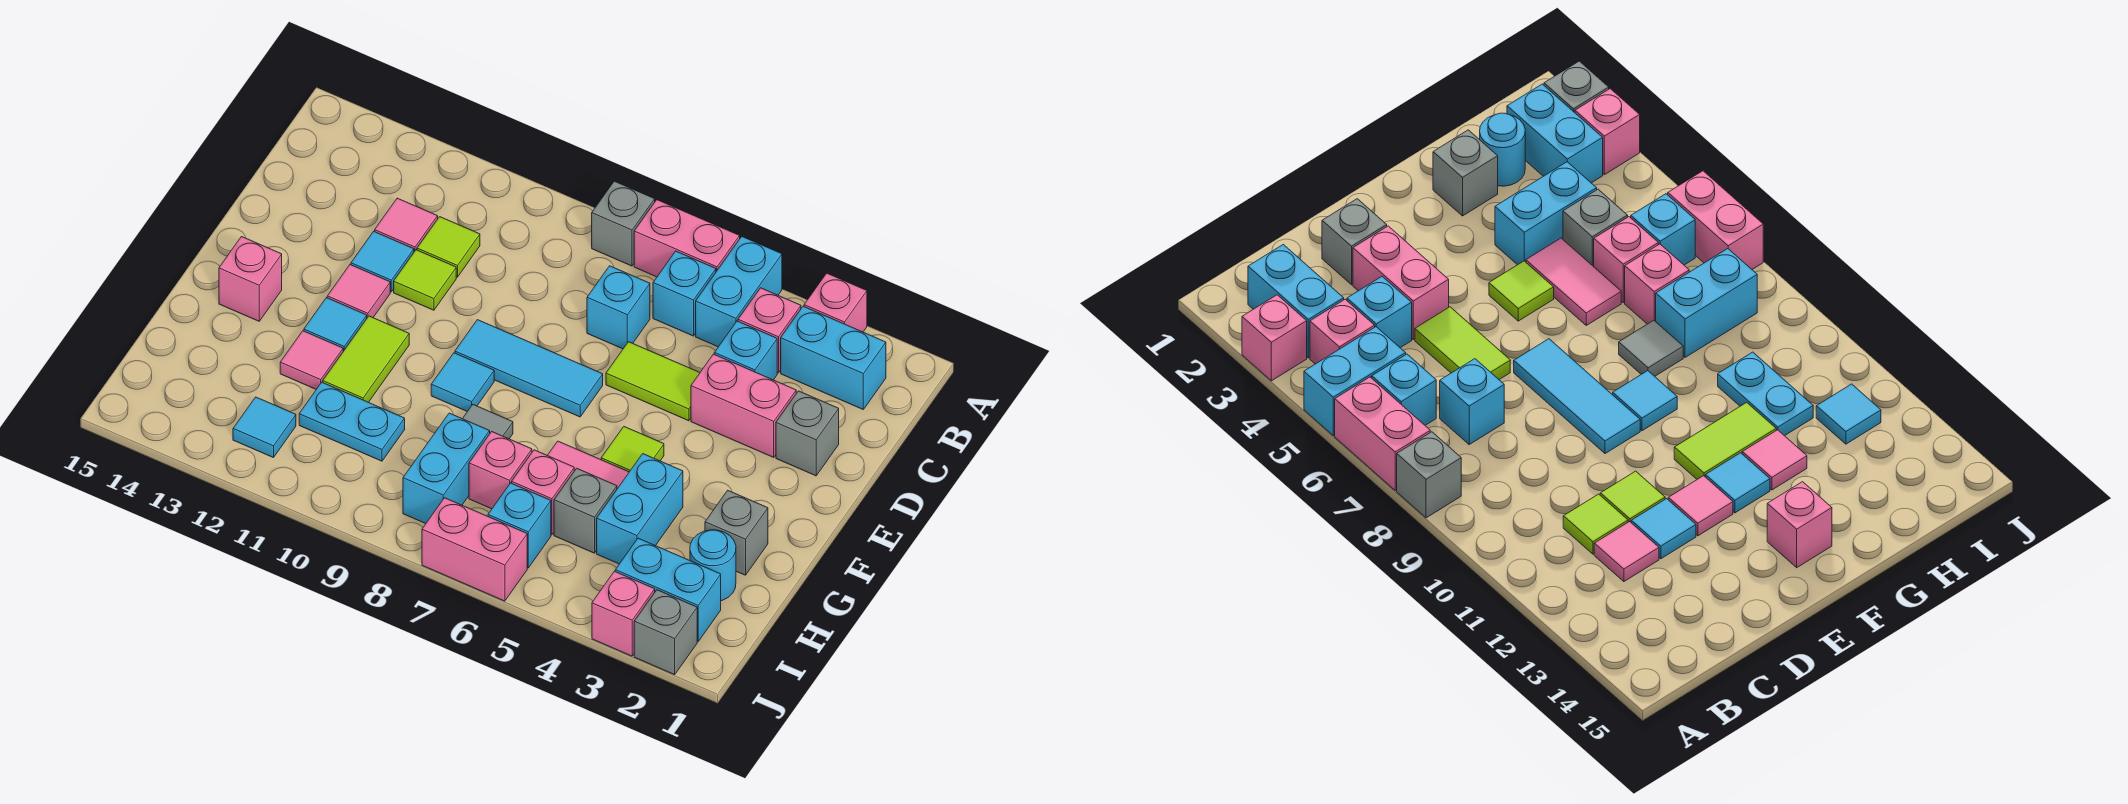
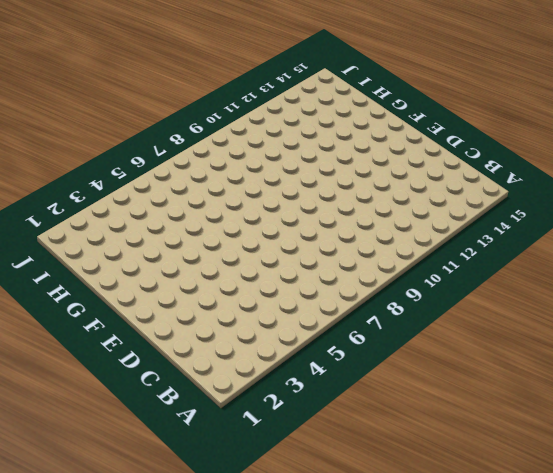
none -> pink brick A3 level 1
none -> cyan brick A5:B5 level 1
none -> pink brick A6:A7 level 1
none -> grey brick A8 level 1

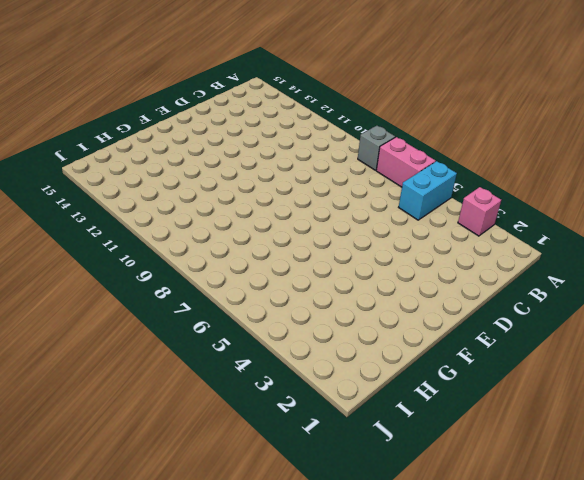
none -> cyan brick B2:B3 level 1
none -> pink brick B4 level 1
none -> cyan brick B6 level 1
none -> cyan brick C4 level 1

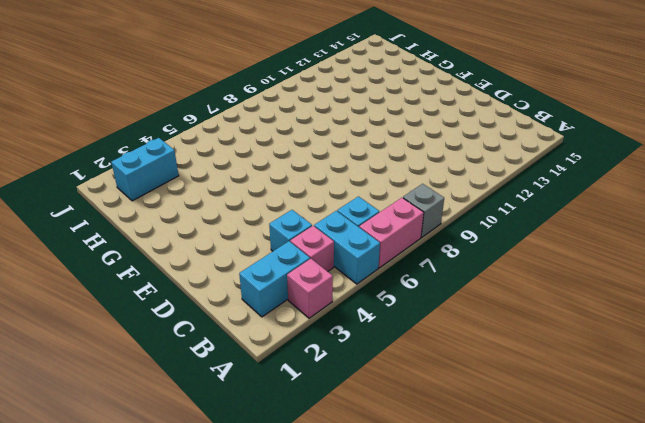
none -> cyan brick C7 level 1
none -> lime tile C11 level 1
none -> pink tile C12 level 1
none -> grey brick D2 level 1

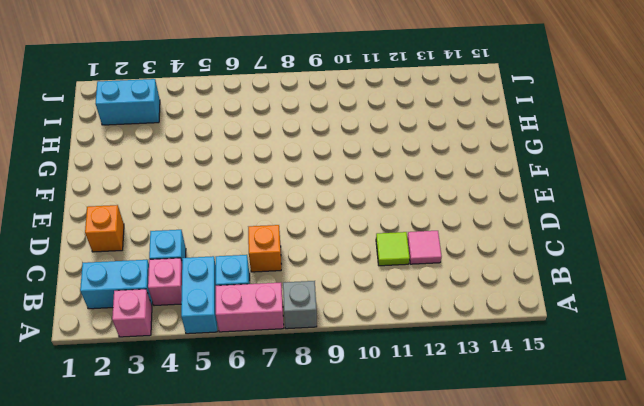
orange brick C7 level 1 -> cyan brick C7 level 1
orange brick D2 level 1 -> grey brick D2 level 1
none -> pink brick D3:D4 level 1
none -> lime tile D5:D6 level 1
none -> lime tile D11 level 1
none -> cyan tile D12 level 1

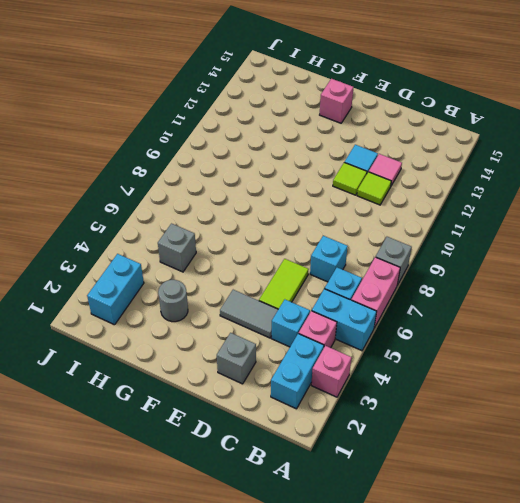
grey tile D4:E4 level 1 -> pink brick D3:D4 level 1
grey round brick G3 level 1 -> none
none -> cyan tile E7:E9 level 1
none -> pink tile E12 level 1
none -> lime tile F5 level 1
none -> cyan tile F9 level 1

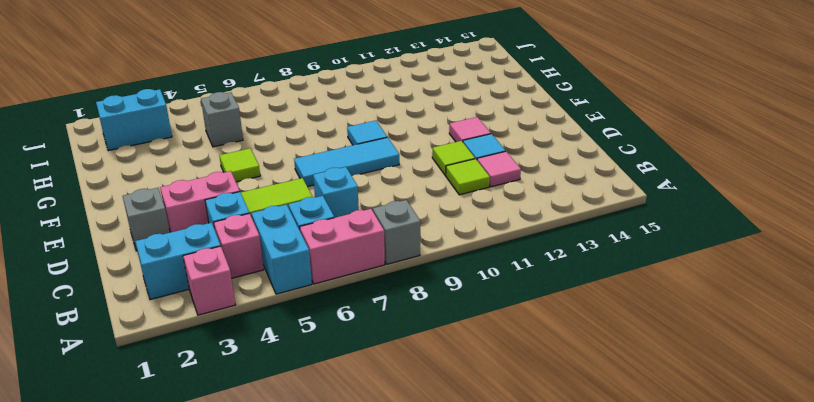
none -> lime tile F11:G11 level 1
none -> cyan tile F12 level 1
none -> pink brick F14 level 1
none -> grey brick G2 level 1

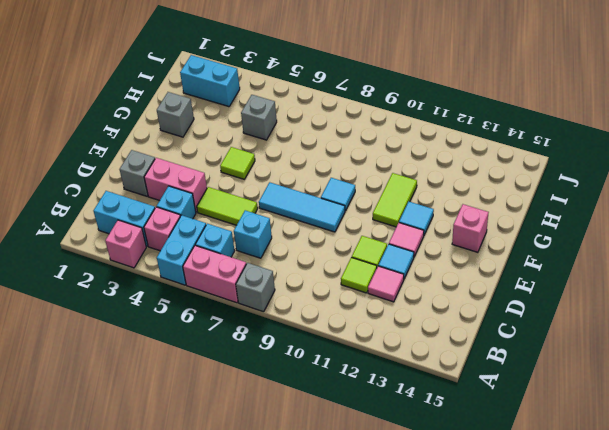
none -> cyan brick G4:H4 level 1
none -> pink tile G5:G6 level 1
none -> grey tile G8 level 1
none -> pink tile G12 level 1

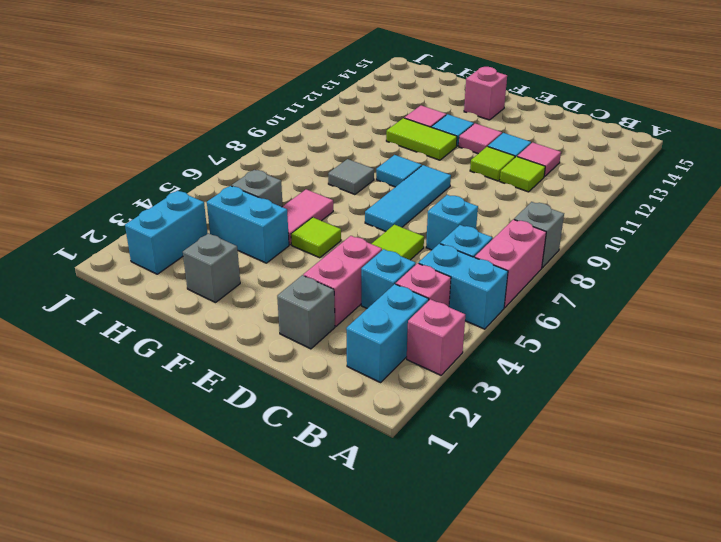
none -> cyan round brick H2 level 1
none -> pink brick H6 level 1
none -> pink brick H7 level 1
none -> cyan brick H8:I8 level 1

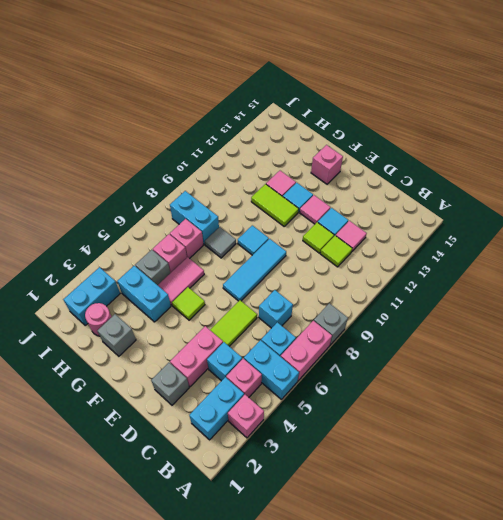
pink round brick H2 level 1 -> cyan round brick H2 level 1
none -> cyan plate H10:H11 level 1
none -> cyan brick I6 level 1
none -> cyan tile I12 level 1
none -> grey brick J2 level 1

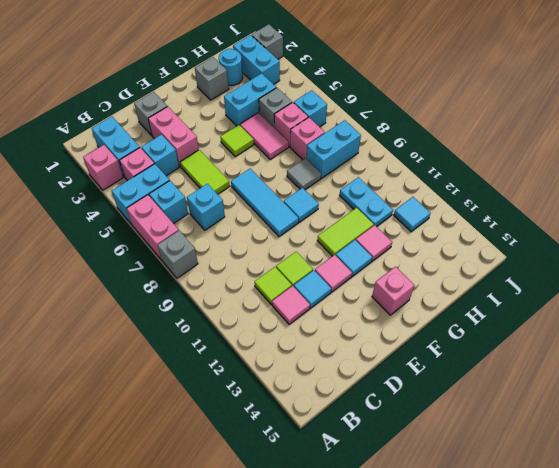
none -> pink brick J3 level 1
none -> pink brick J6:J7 level 1

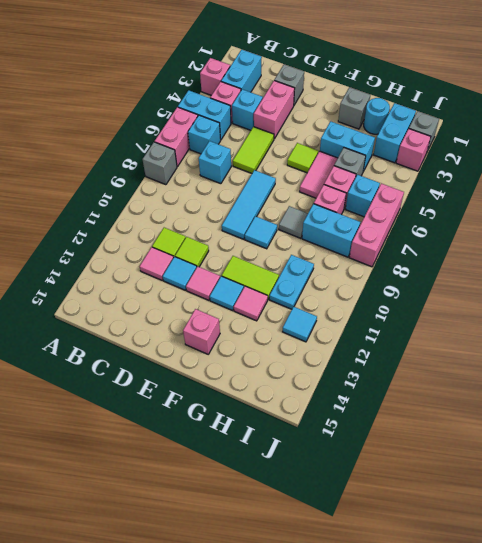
pink brick J6:J8 level 1 -> pink brick J6:J7 level 1

